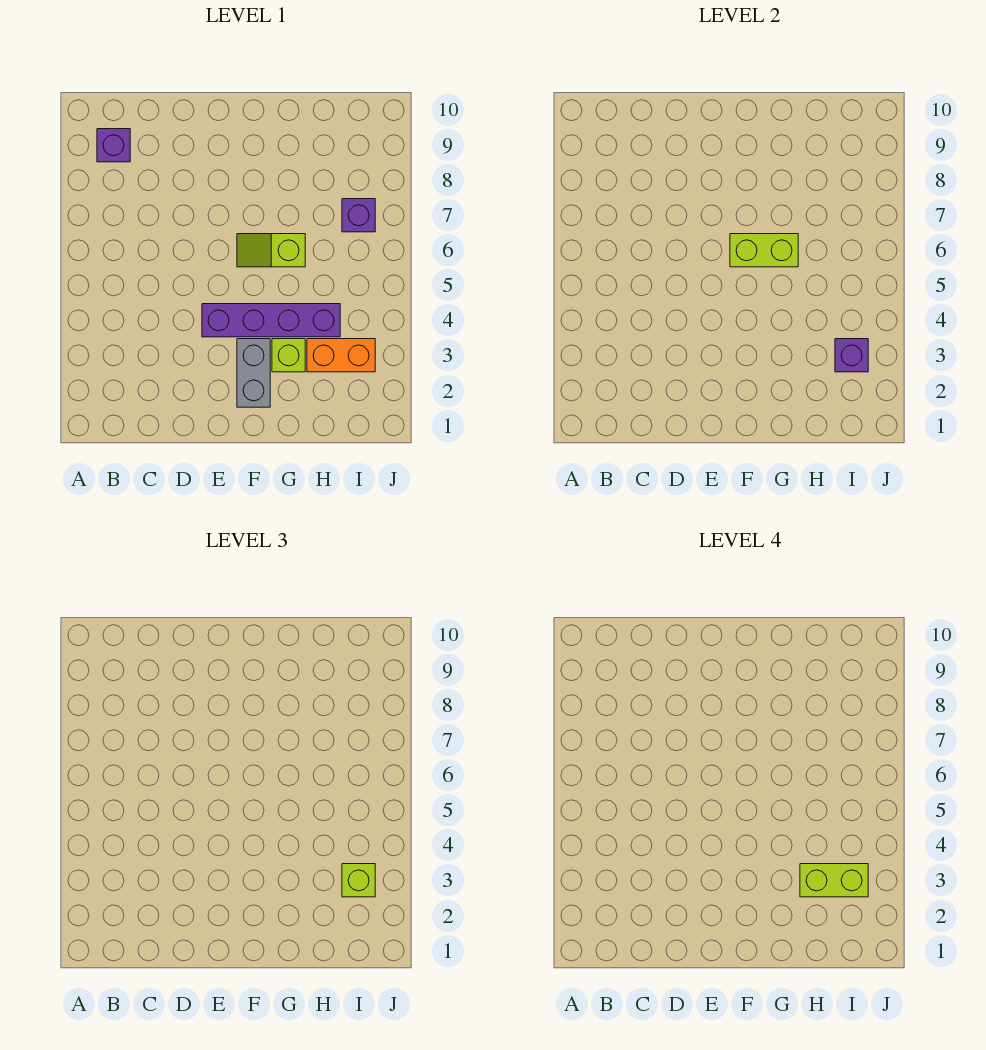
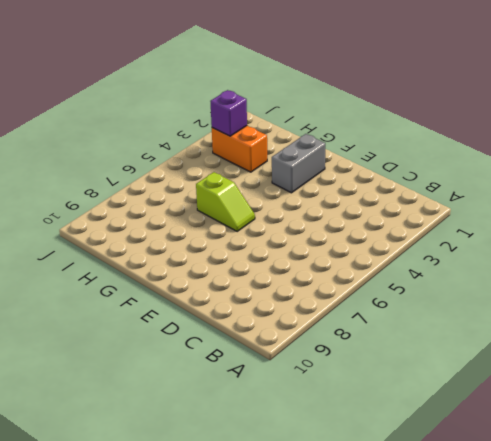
none -> purple brick B9 level 1
none -> purple brick E4:H4 level 1

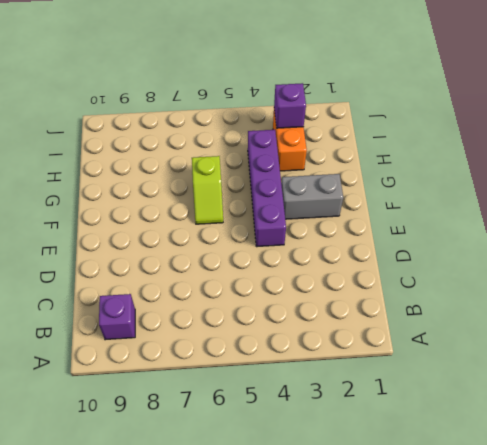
none -> lime brick G3 level 1
none -> purple brick I7 level 1

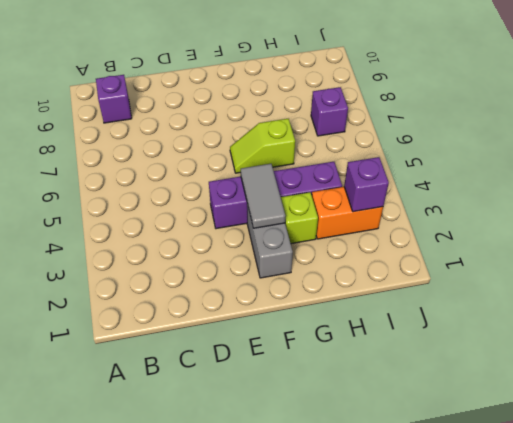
grey tile F3:F4 level 2 -> none
none -> lime brick F6:G6 level 2
none -> lime brick I3 level 3

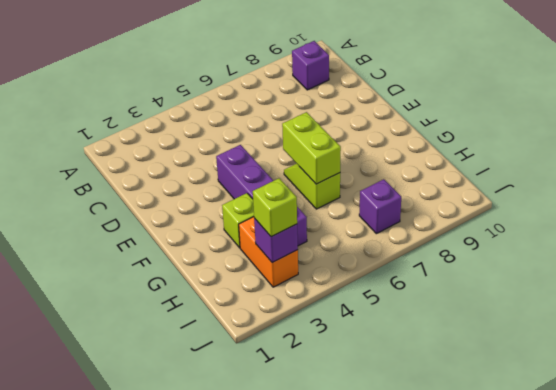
none -> grey brick F2:F3 level 1
none -> lime brick H3:I3 level 4

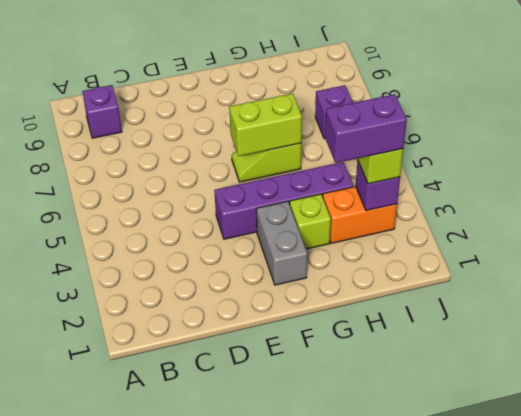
purple brick H3:I3 level 4 -> lime brick H3:I3 level 4

